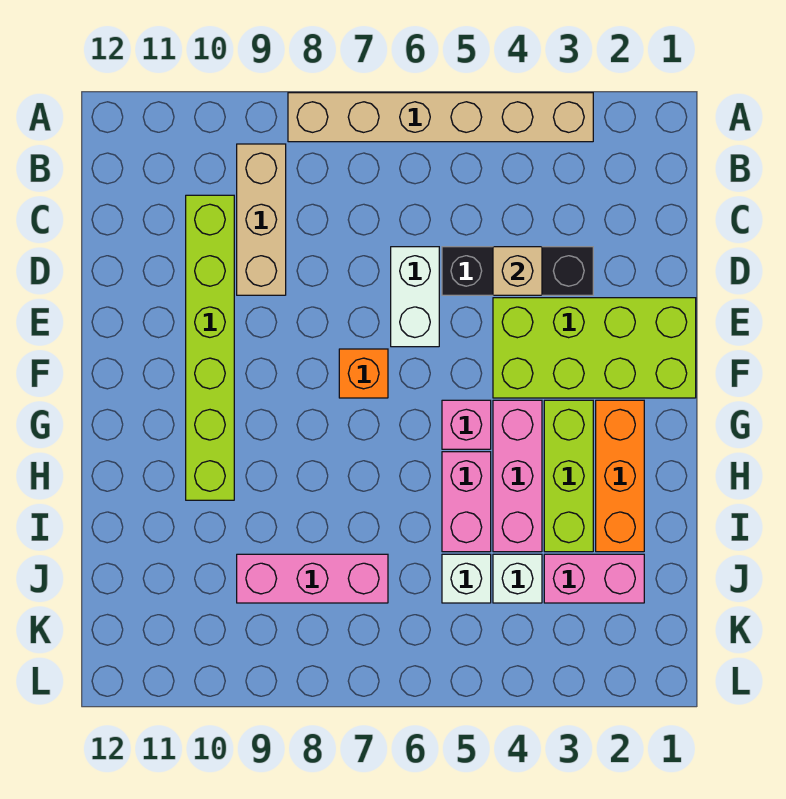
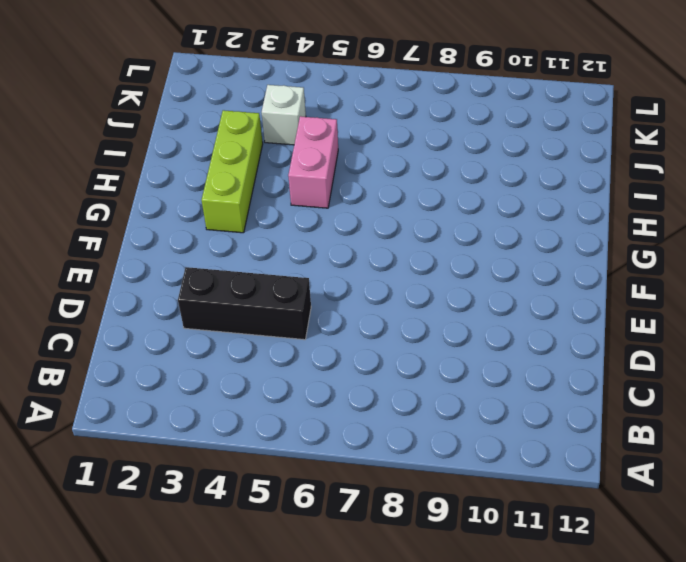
none -> tan brick A3:A8 level 1
none -> tan brick B9:D9 level 1
none -> lime brick C10:H10 level 1

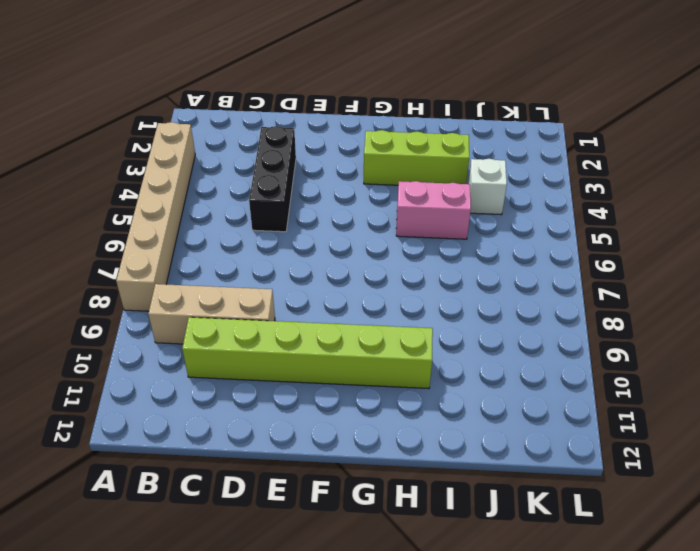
none -> white brick D6:E6 level 1
none -> lime brick E1:F4 level 1
none -> orange brick F7 level 1

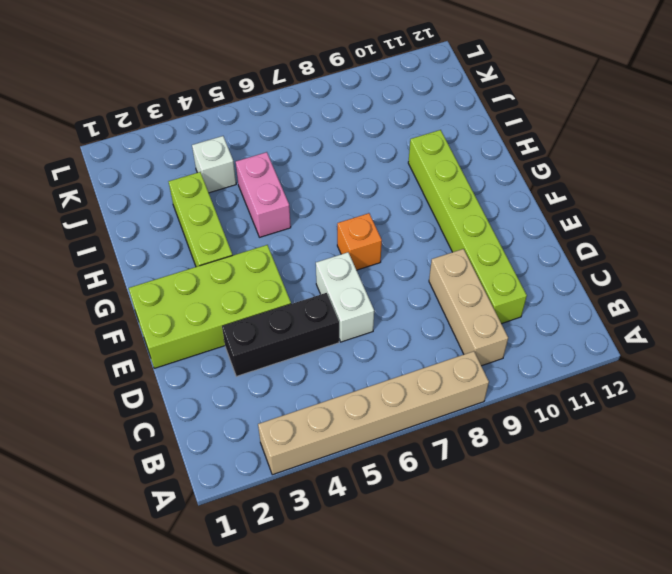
none -> orange brick G2:I2 level 1
none -> pink brick G4:I4 level 1
none -> pink brick G5 level 1

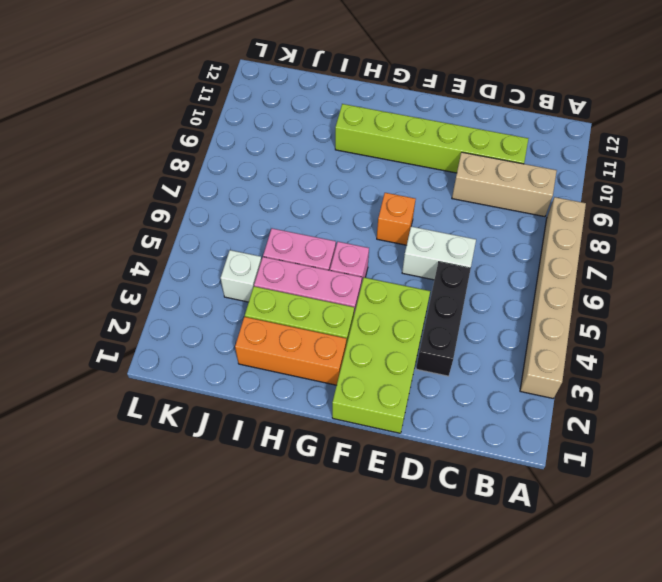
none -> pink brick J2:J3 level 1
none -> white brick J5 level 1
none -> pink brick J7:J9 level 1

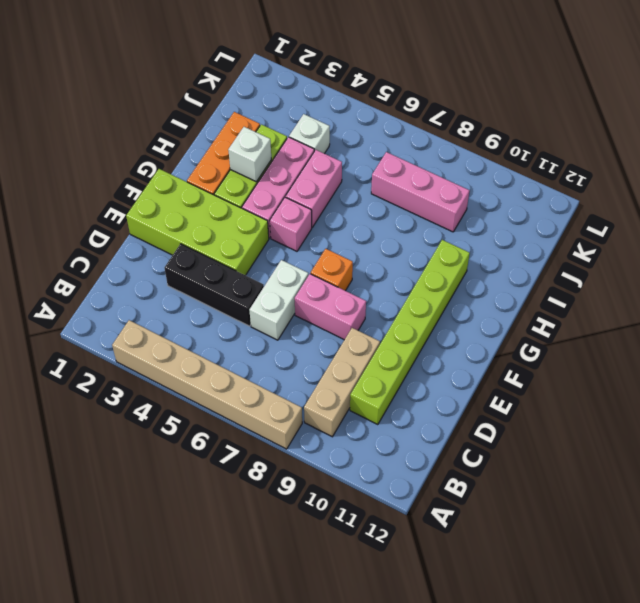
pink brick E7:E8 level 1 -> pink brick J2:J3 level 1
white brick H3 level 2 -> white brick J5 level 1
none -> tan brick D4 level 2

